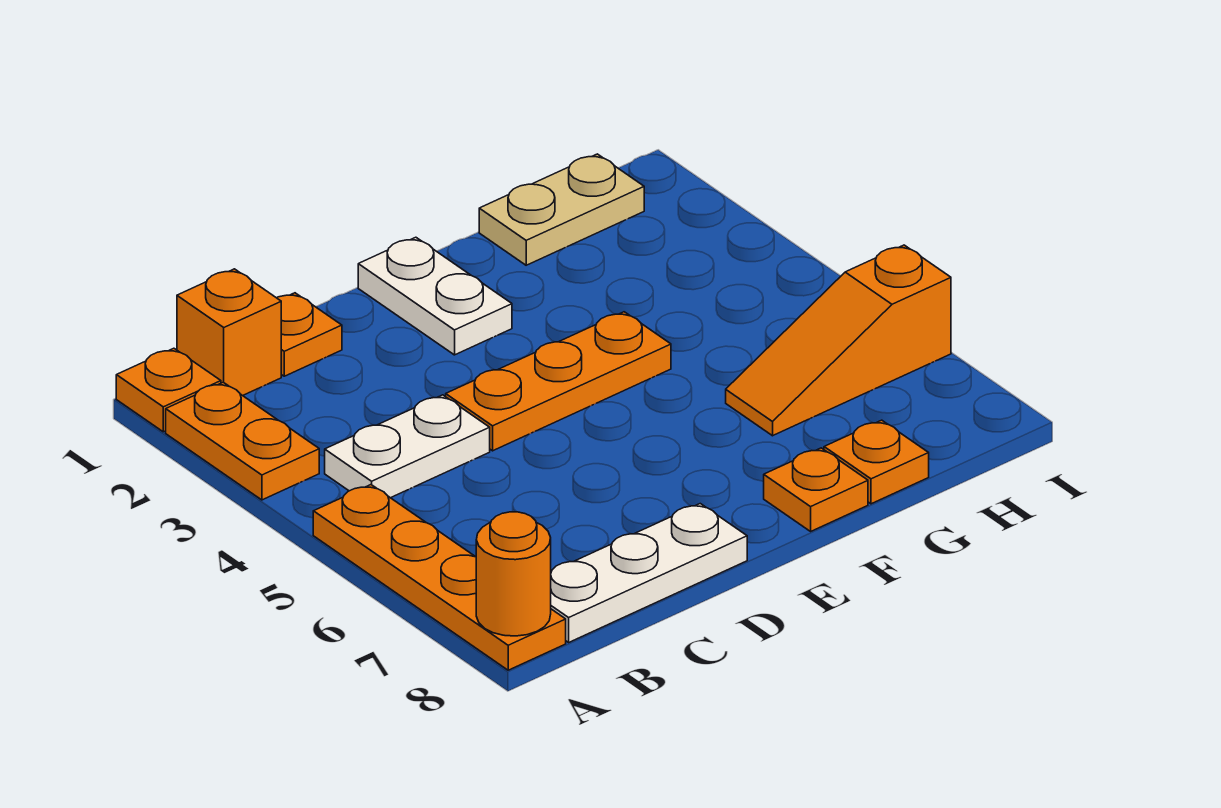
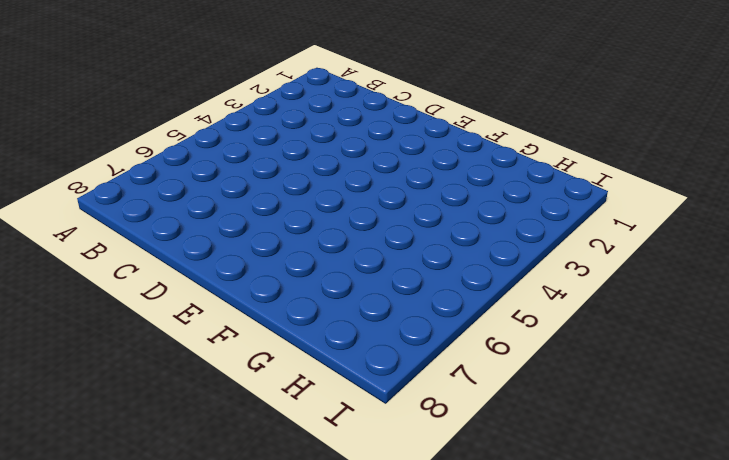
none -> orange plate A1 level 1
none -> orange plate A2:A3 level 1
none -> orange plate A5:A8 level 1

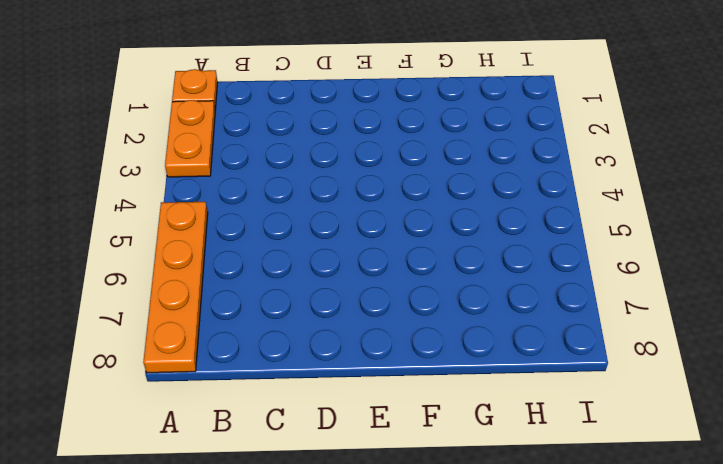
none -> orange brick B1 level 1
none -> white plate B4:C4 level 1
none -> white plate B8:D8 level 1

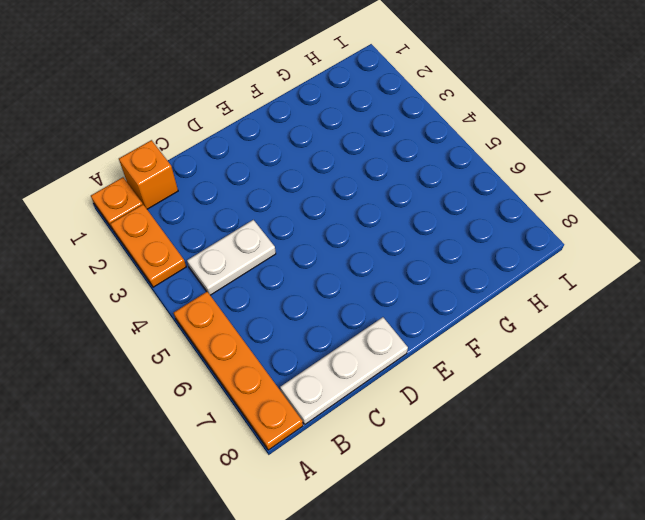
none -> orange plate C1 level 1
none -> orange plate D4:F4 level 1
none -> white plate E1:E2 level 1

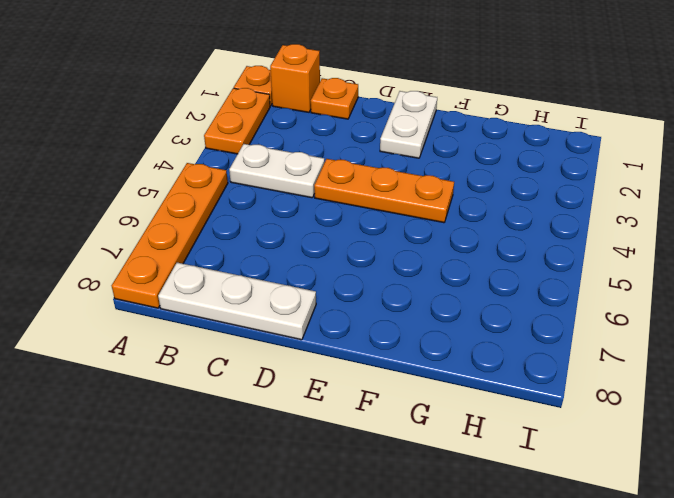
none -> orange plate F8 level 1
none -> tan plate G1:H1 level 1
none -> orange slope G6:I6 level 1 top I

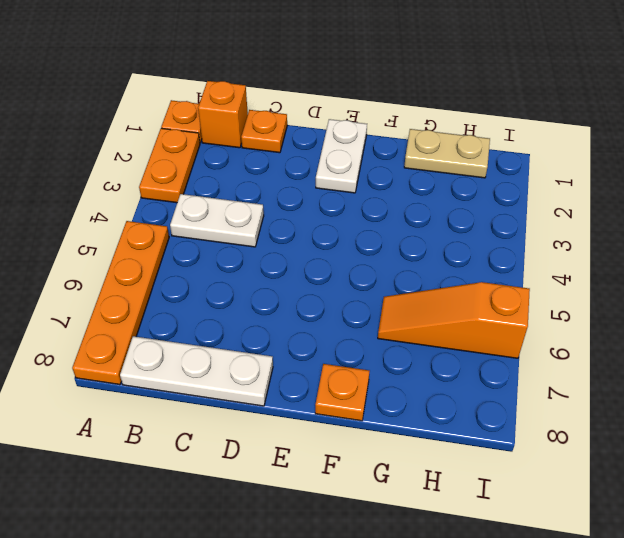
none -> orange plate D4:F4 level 1
none -> orange plate G8 level 1
none -> orange round brick A8 level 2

